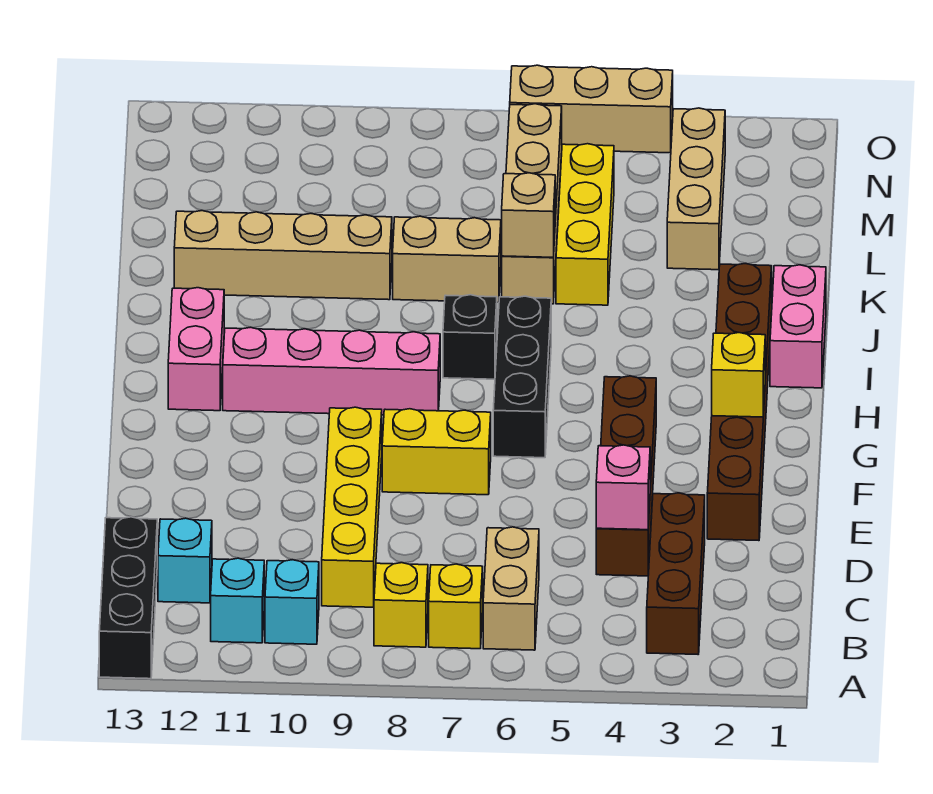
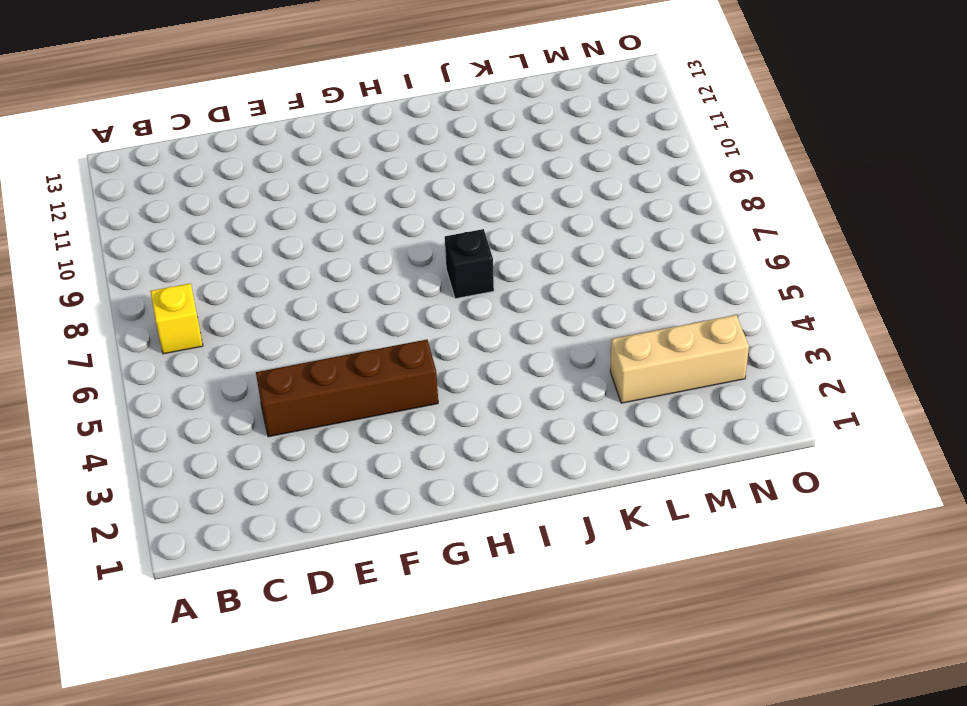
none -> black brick A13:C13 level 1
none -> brown brick B3:D3 level 1
none -> tan brick B6:C6 level 1

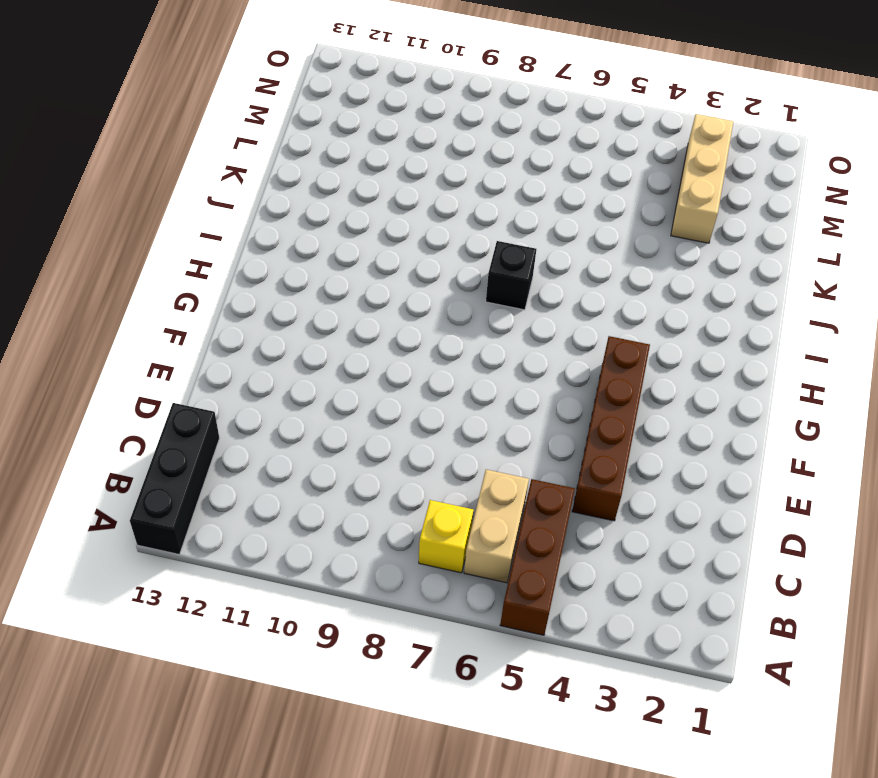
brown brick A5:C5 level 1 -> brown brick B3:D3 level 1
none -> yellow brick B8 level 1
none -> cyan brick B10 level 1
none -> cyan brick B11 level 1

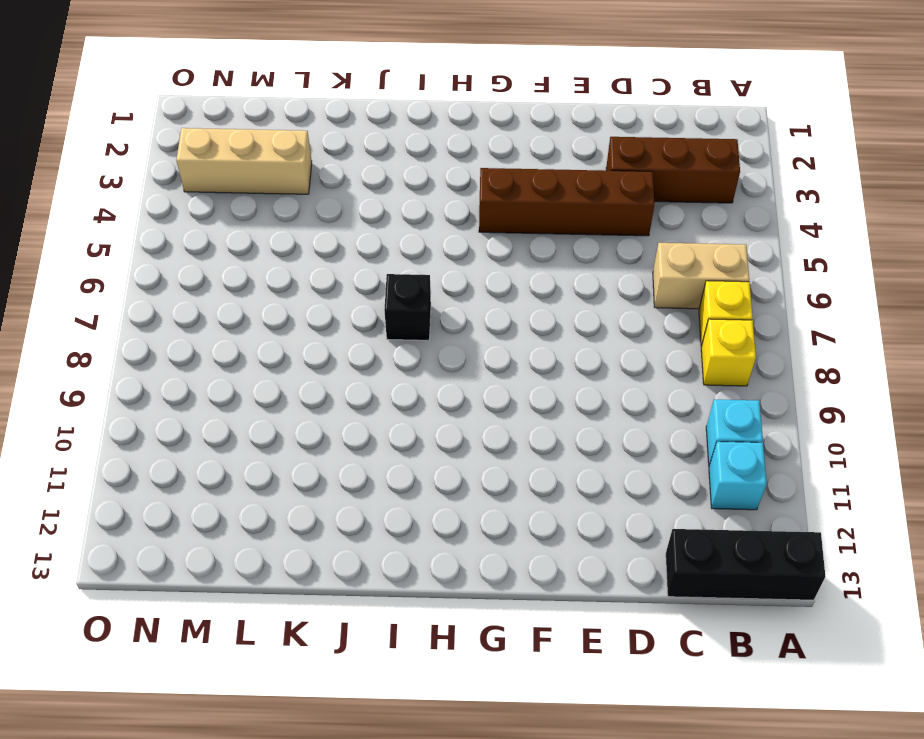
none -> yellow brick C9:F9 level 1
none -> cyan brick C12 level 1
none -> brown brick E2:J2 level 1

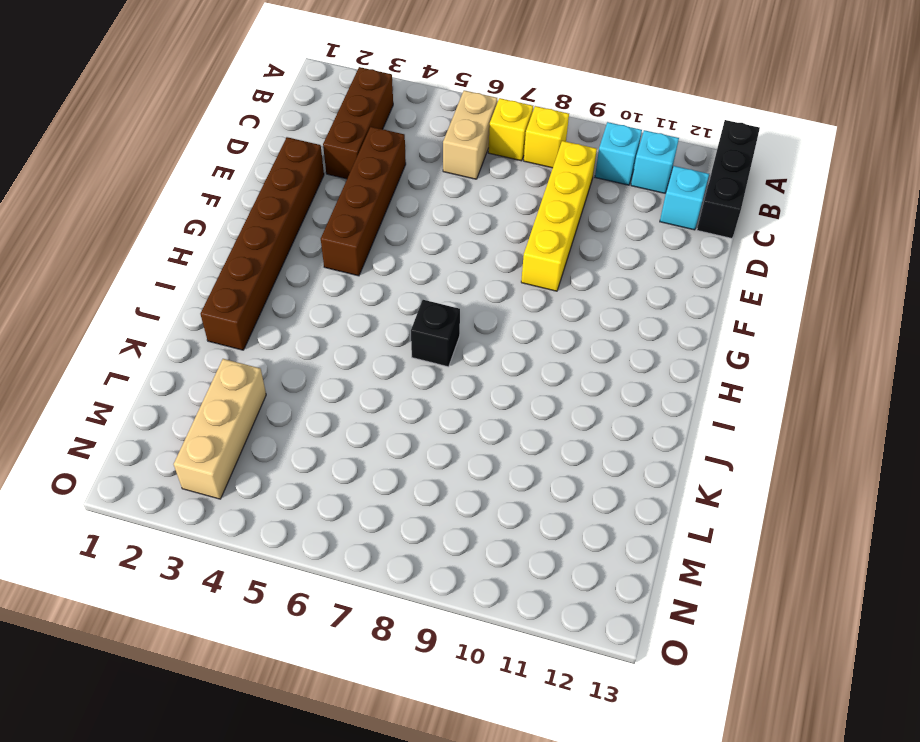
none -> yellow brick F7:F8 level 1
none -> black brick G6:I6 level 1
none -> pink brick H8:H11 level 1

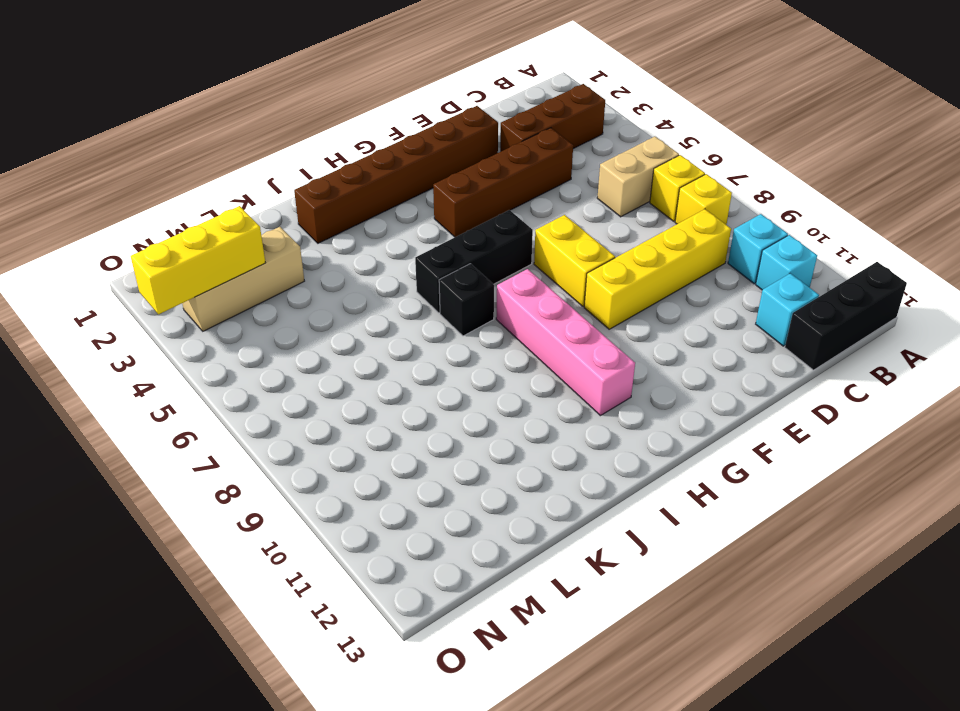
yellow brick M3:O3 level 2 -> yellow brick K5:M5 level 1
none -> pink brick H12:I12 level 1
none -> pink brick I1:J1 level 1
none -> tan brick K6:N6 level 1

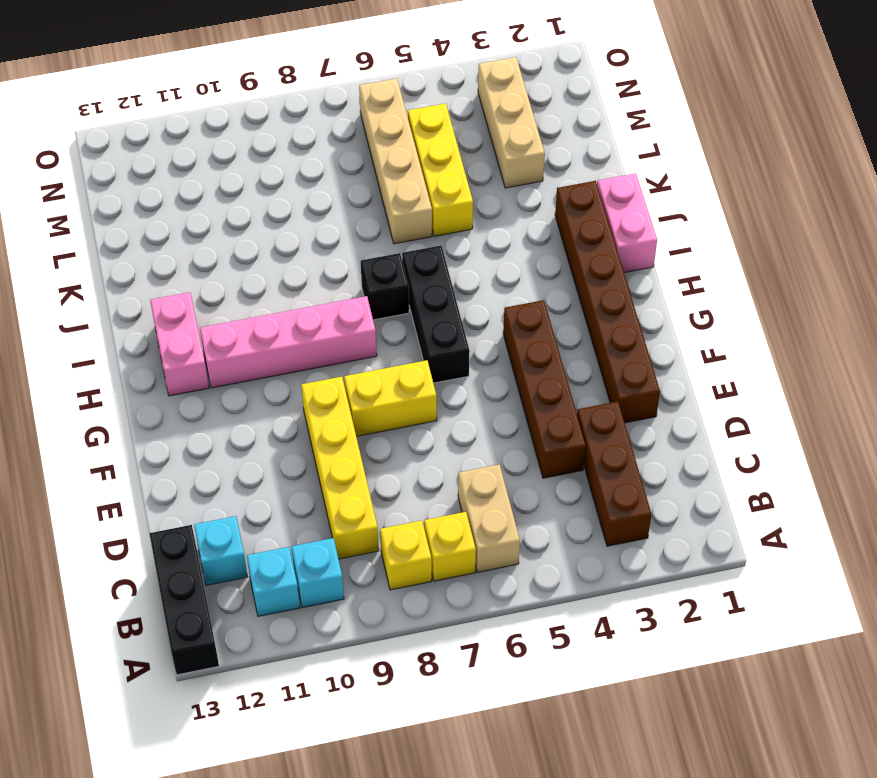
none -> tan brick K7:K8 level 1
none -> tan brick K9:K12 level 1
none -> tan brick O4:O6 level 1

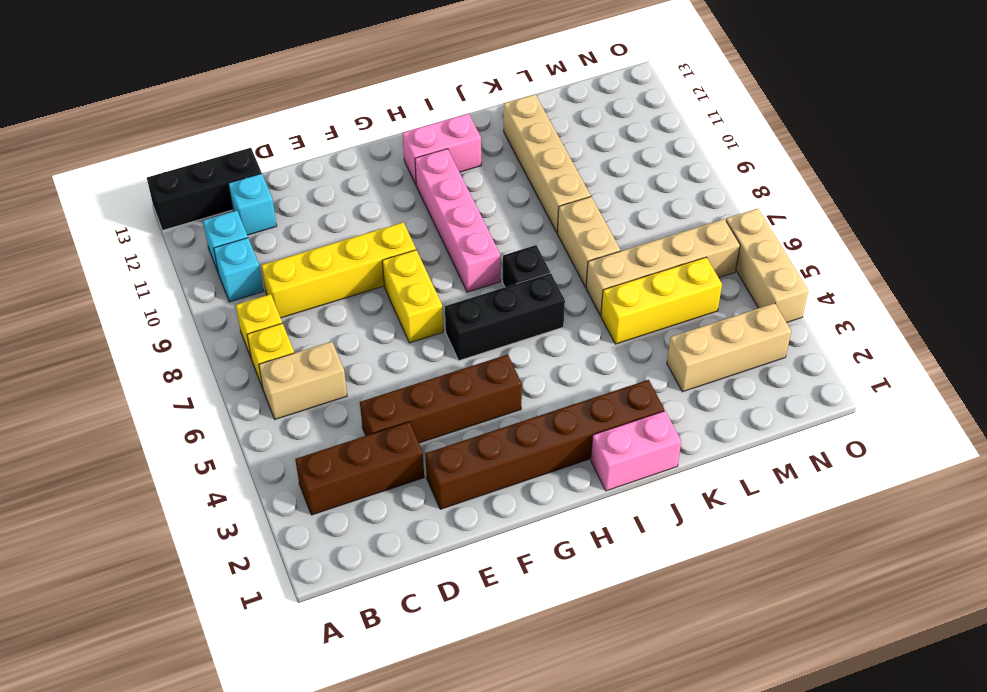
none -> pink brick D4 level 2
none -> yellow brick G2 level 2
none -> tan brick K6 level 2

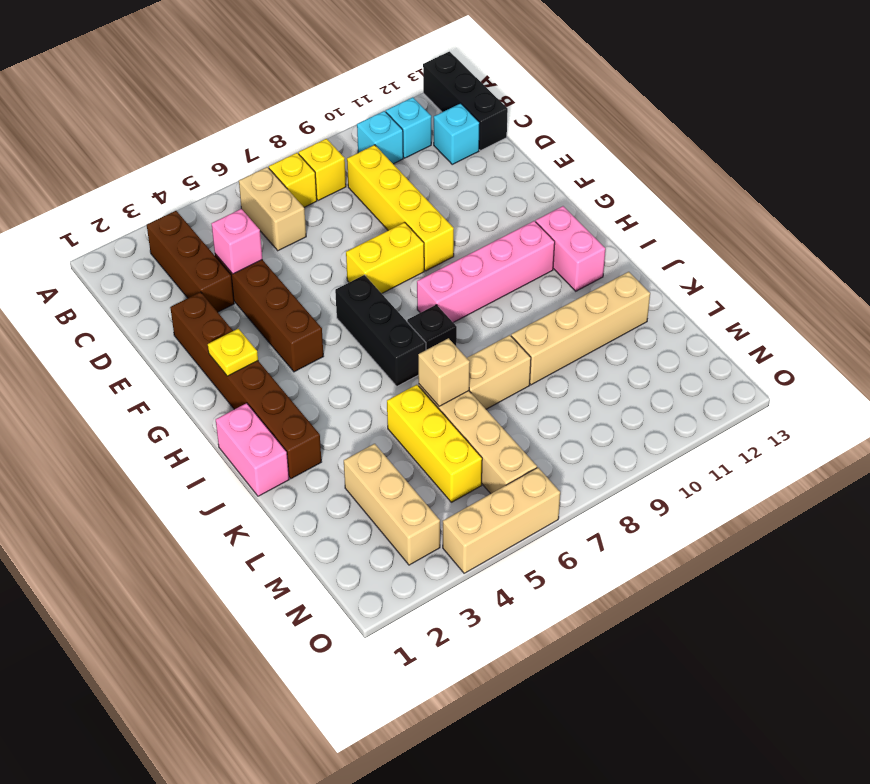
yellow plate G2 level 2 -> yellow brick G2 level 2

